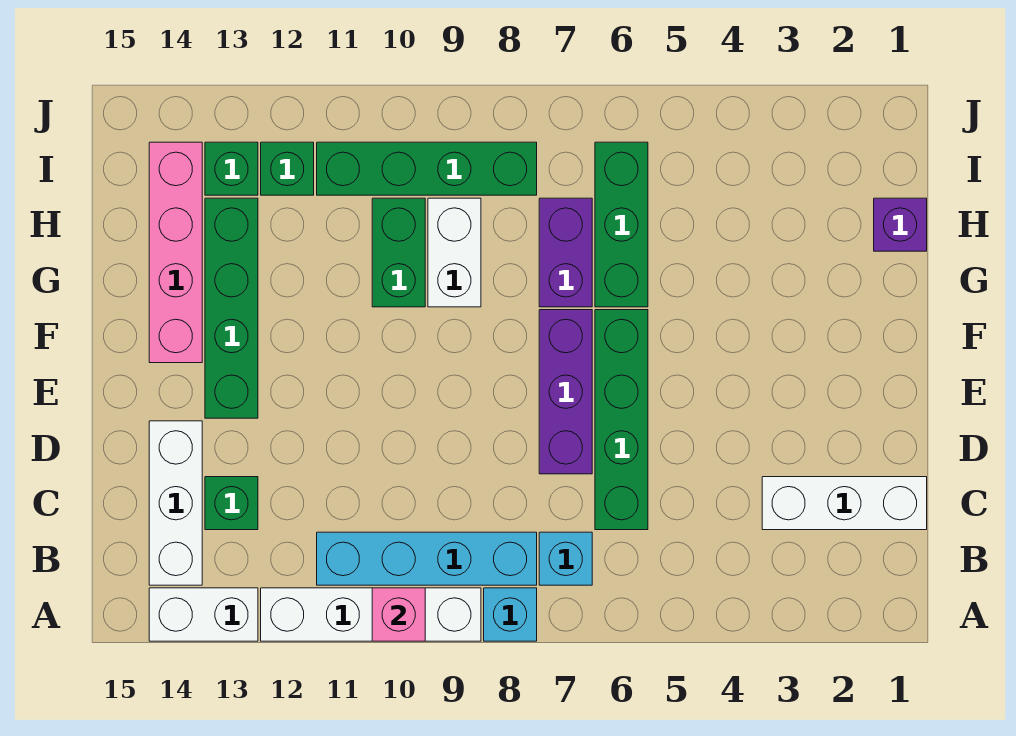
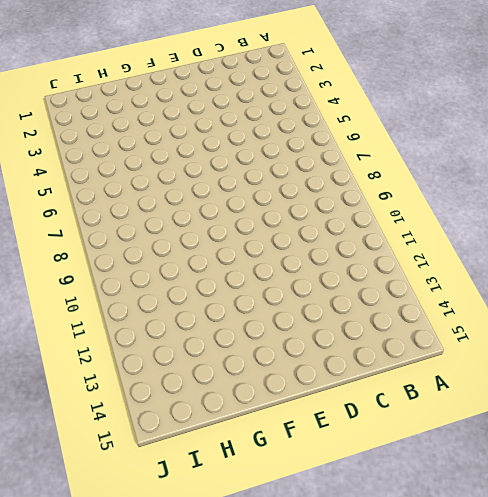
none -> cyan brick A8 level 1
none -> white brick A9:A12 level 1
none -> white brick A13:A14 level 1

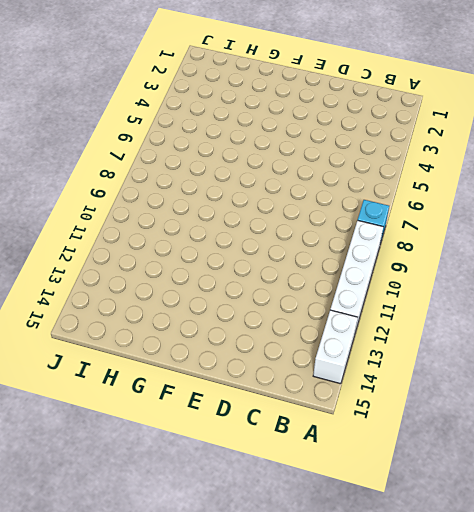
none -> cyan brick B7 level 1
none -> cyan brick B8:B11 level 1
none -> white brick B14:D14 level 1

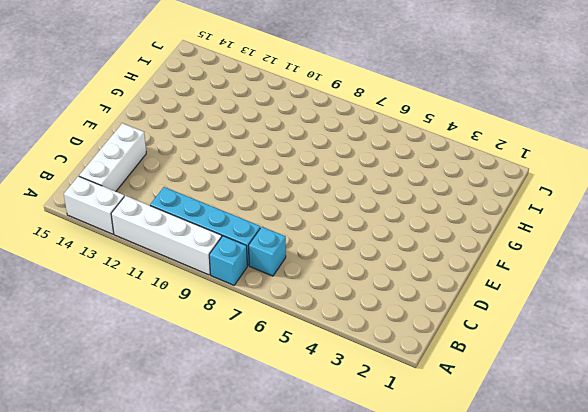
none -> white brick C1:C3 level 1
none -> green brick C6:F6 level 1
none -> green brick C13 level 1

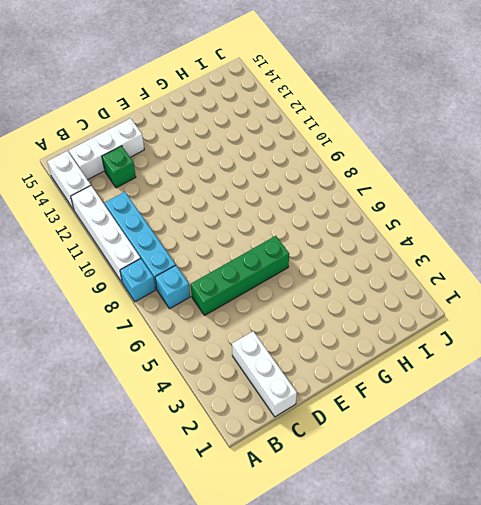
none -> purple brick D7:F7 level 1
none -> green brick E13:H13 level 1
none -> pink brick F14:I14 level 1

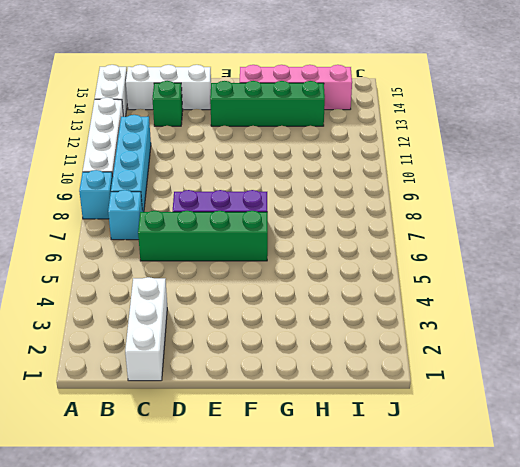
none -> green brick G6:I6 level 1
none -> purple brick G7:H7 level 1
none -> white brick G9:H9 level 1

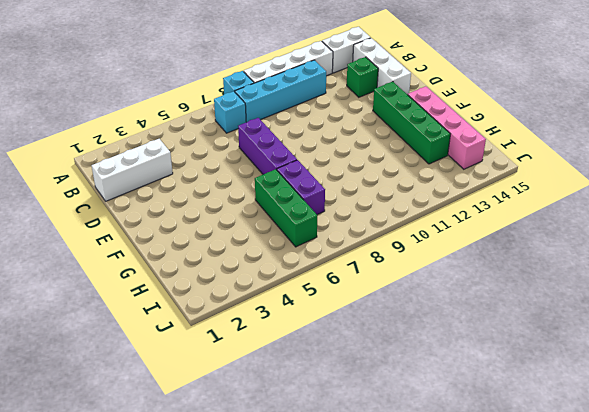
none -> green brick C6:F6 level 1
none -> white brick G9:H9 level 1
none -> green brick G10:H10 level 1

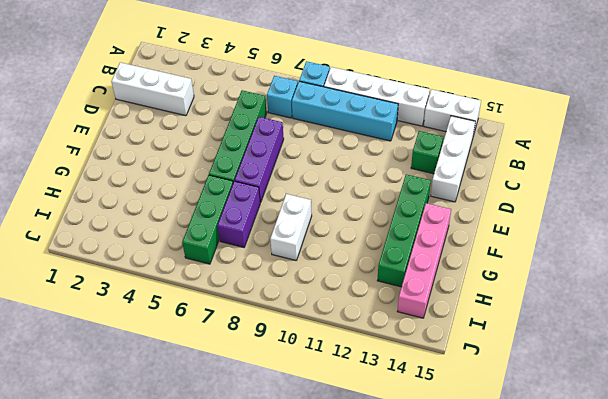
none -> green brick G10:H10 level 1
none -> purple brick H1 level 1
none -> green brick I8:I11 level 1

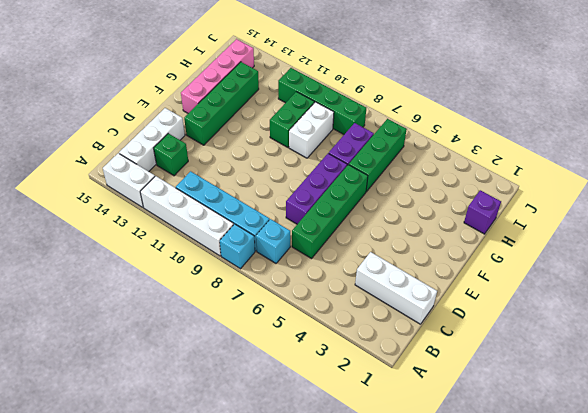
none -> green brick I12 level 1
none -> green brick I13 level 1
none -> pink brick A10 level 2

